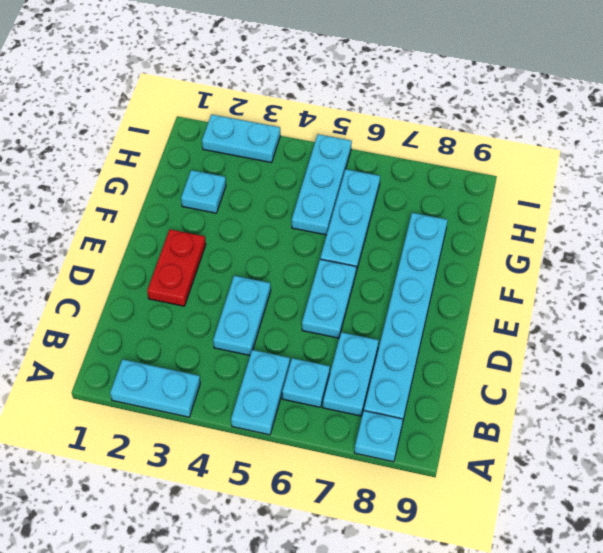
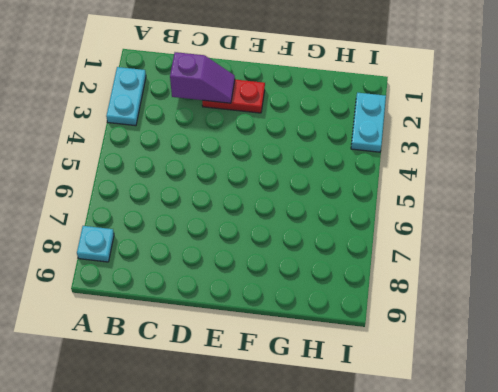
purple slope C2:D2 level 2 top C -> none
none -> cyan plate A5:B5 level 1
none -> cyan plate B6 level 1
none -> cyan plate B7:C7 level 1

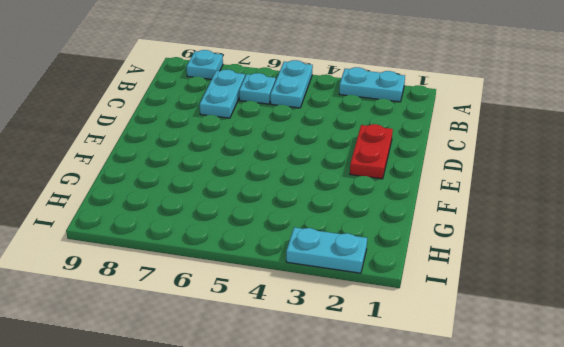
none -> cyan plate B8:G8 level 1
none -> cyan plate C4:D4 level 1
none -> cyan plate D6:E6 level 1

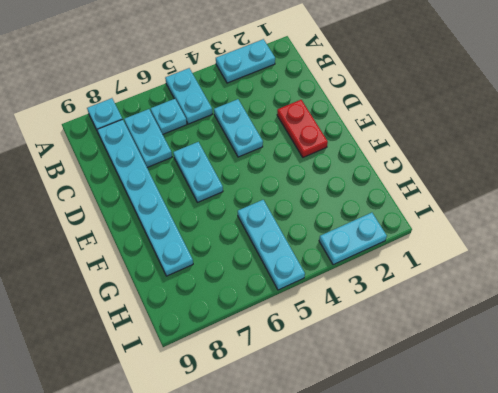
none -> cyan plate F6:H6 level 1
none -> cyan plate G2 level 1

